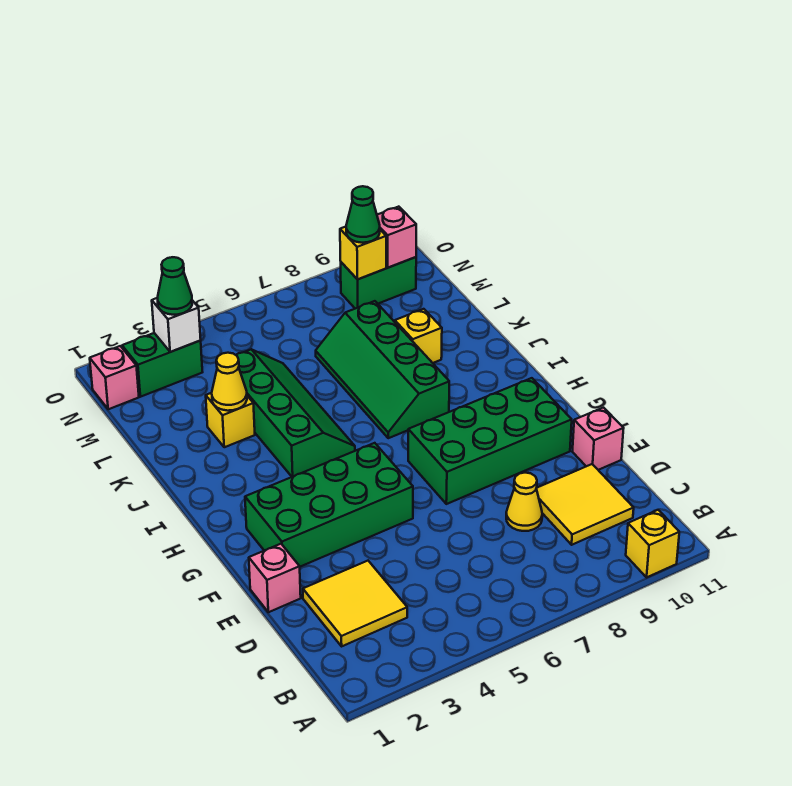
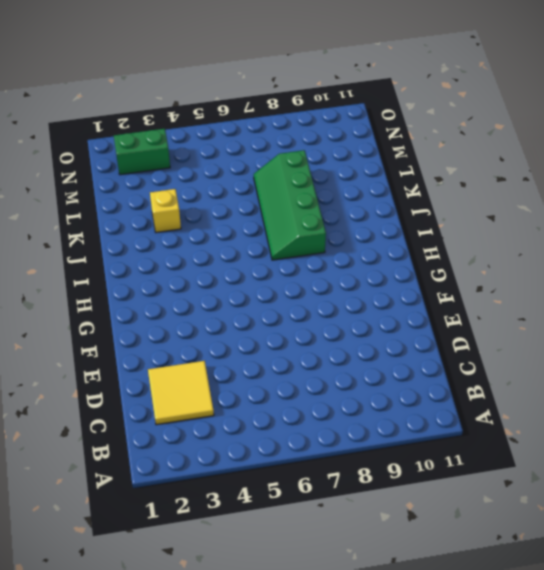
none -> yellow brick A10 level 1
none -> yellow tile C9:D10 level 1
none -> yellow cone D8 level 1

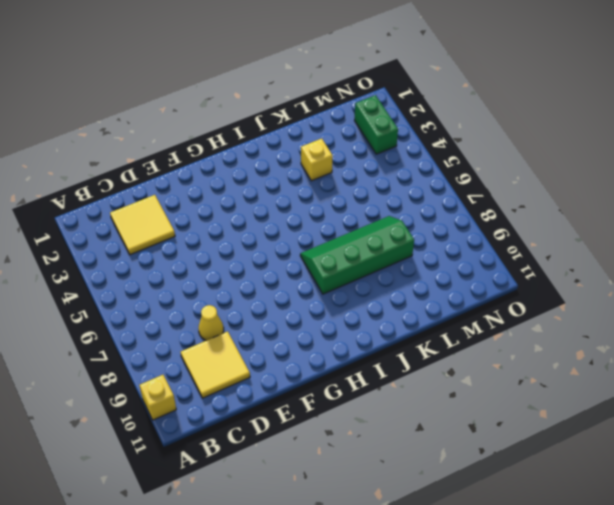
none -> pink brick E1 level 1
none -> pink brick E11 level 1
none -> green brick F2:G5 level 1

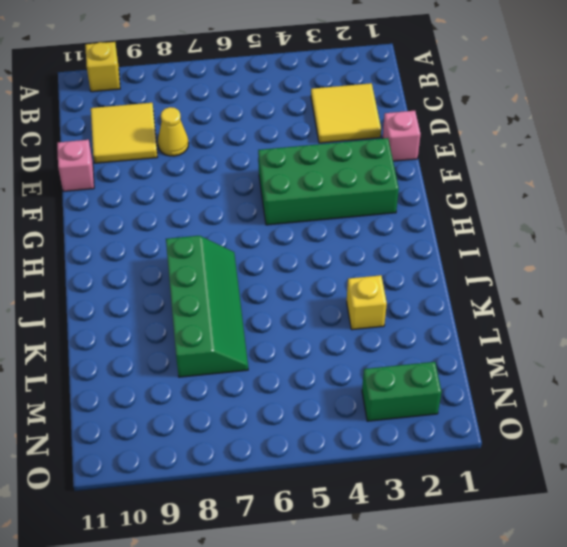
none -> green brick F7:G10 level 1
none -> green slope I4:L5 level 1 top 4
none -> yellow brick K9 level 1

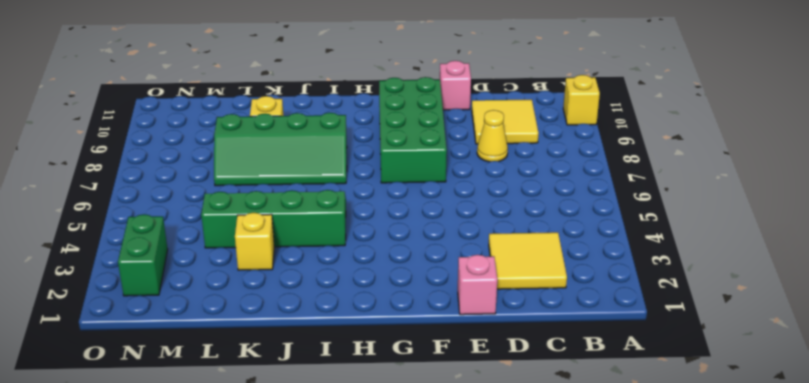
none -> green brick F2:G5 level 1
none -> pink brick N1 level 1
none -> green brick N9:N10 level 1

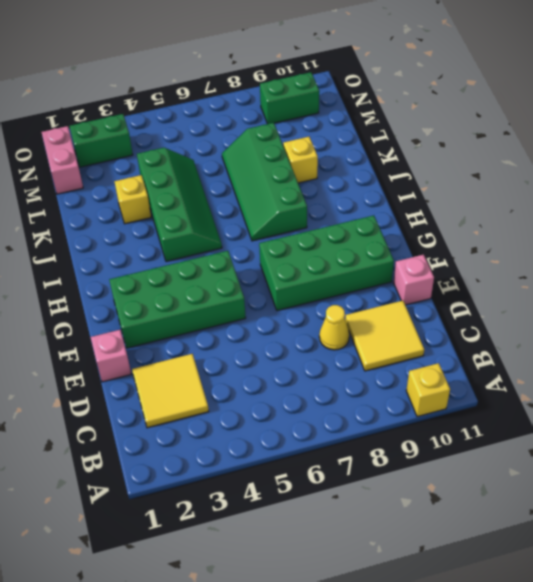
pink brick M1:N1 level 1 -> pink brick N1 level 1
none -> yellow cone K3 level 2
none -> white brick N3 level 2
none -> yellow brick N9 level 2

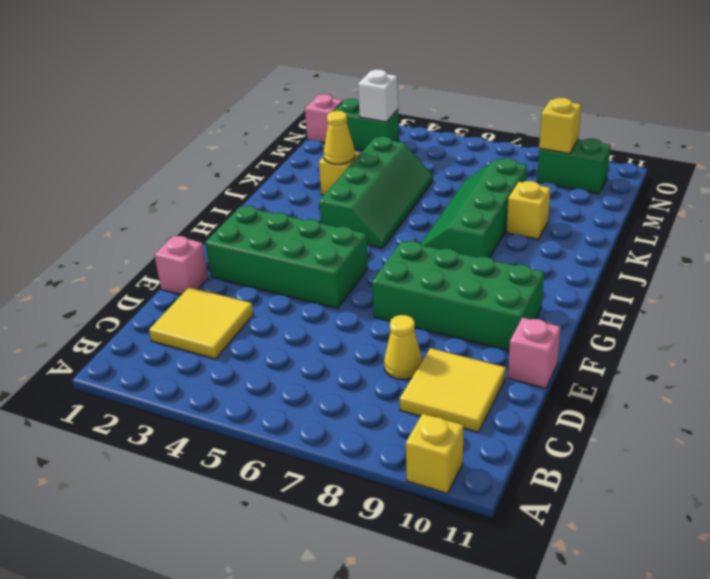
none -> pink brick N10 level 2
none -> green cone N3 level 3
none -> green cone N9 level 3

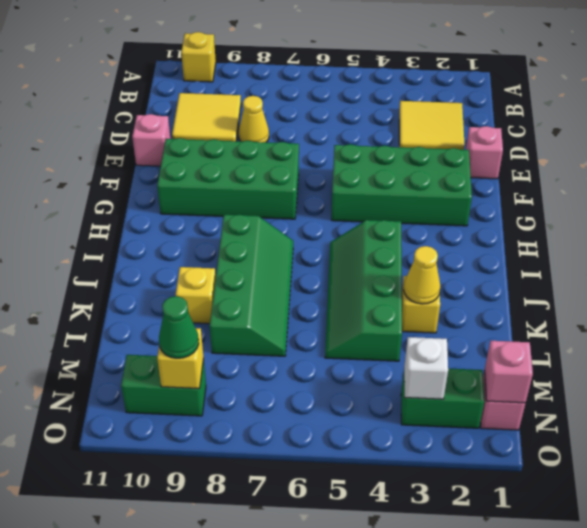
pink brick N1 level 2 -> pink brick N10 level 2
none -> green cone N3 level 3

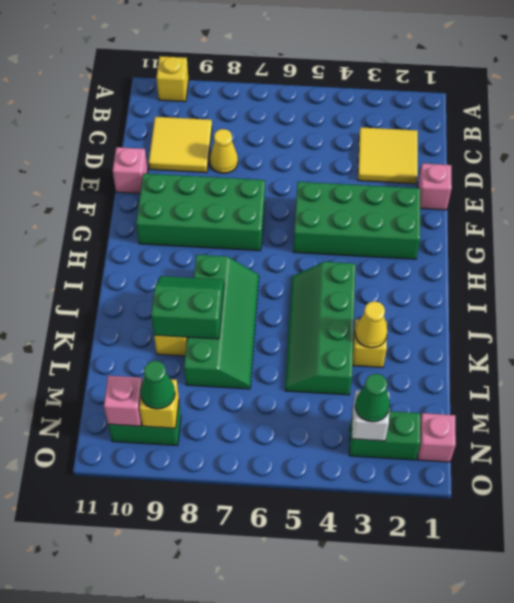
green slope J8:K9 level 2 top K -> none

